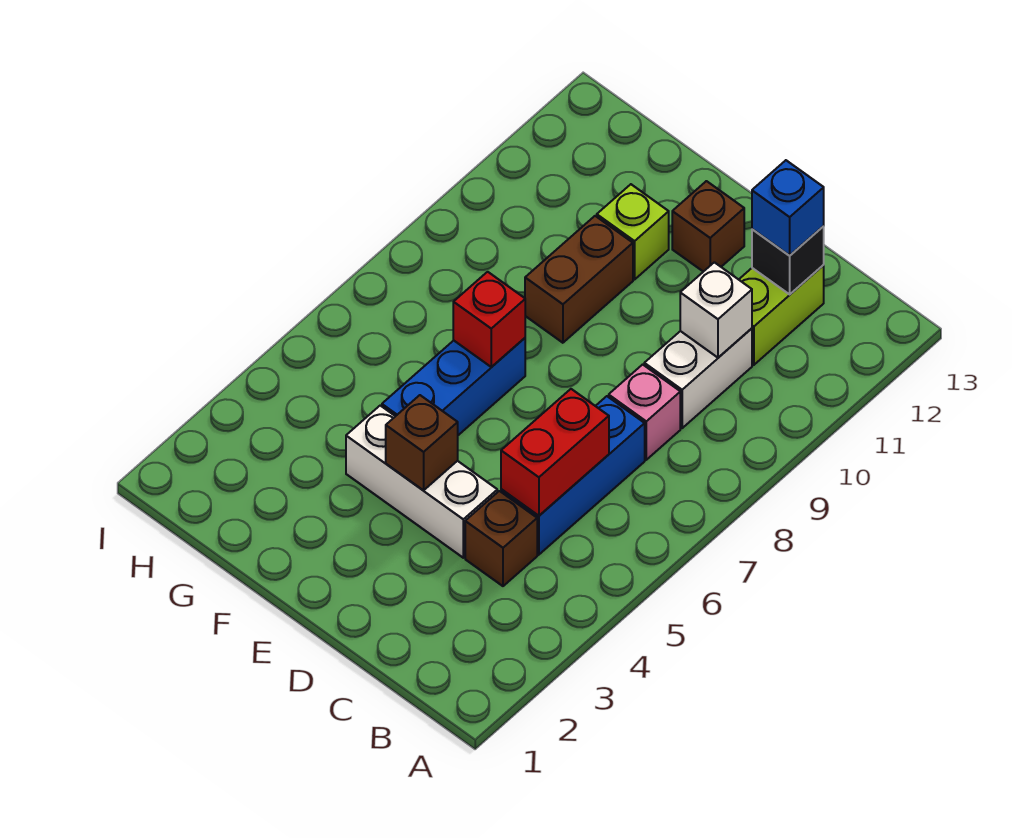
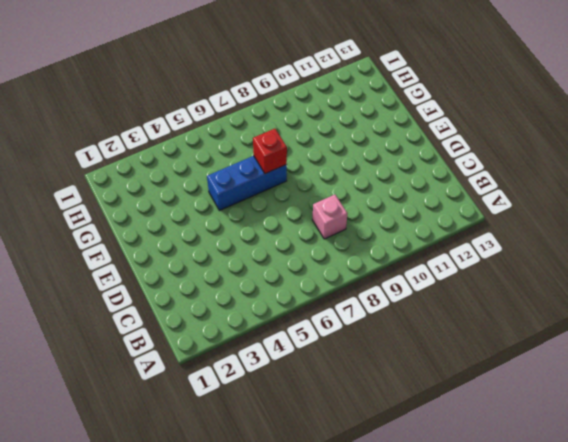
none -> brown brick C4 level 1
none -> blue brick C5:C7 level 1
none -> white brick C9:C10 level 1

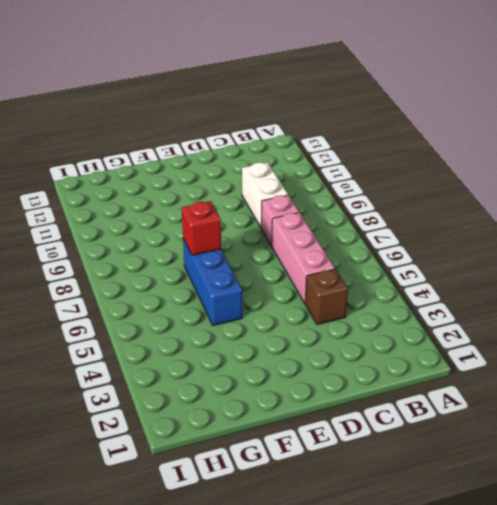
pink brick C5:C7 level 1 -> blue brick C5:C7 level 1
none -> lime brick C11:C12 level 1
none -> white brick D4:F4 level 1
none -> brown brick E12 level 1

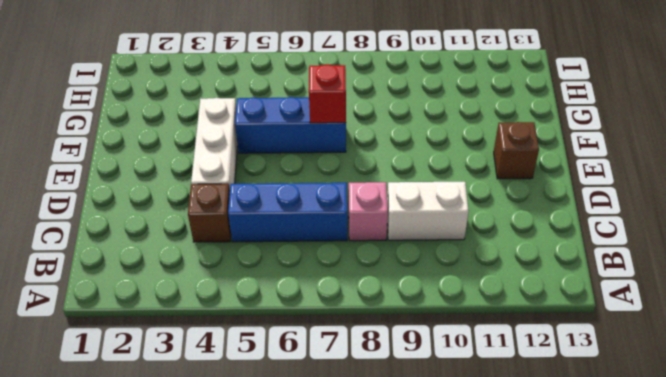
none -> lime brick C11:C12 level 1
none -> brown brick F9:F10 level 1
none -> lime brick F11 level 1

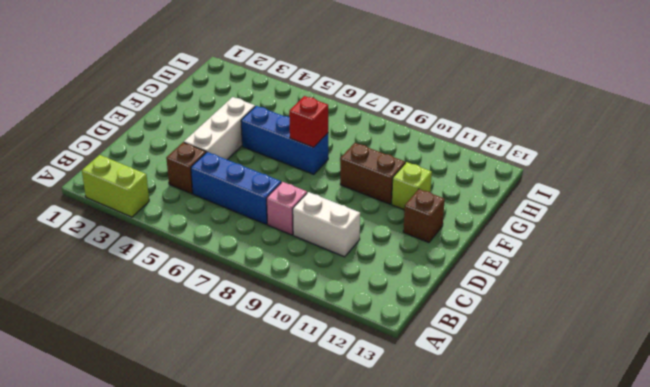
lime brick A2:A3 level 1 -> lime brick C11:C12 level 1
none -> red brick C5:C6 level 2
none -> white brick C10 level 2
none -> black brick C12 level 2

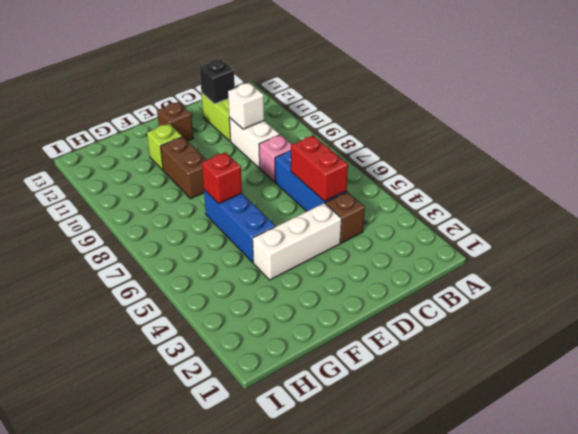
none -> brown brick E4 level 2
none -> blue brick C12 level 3

